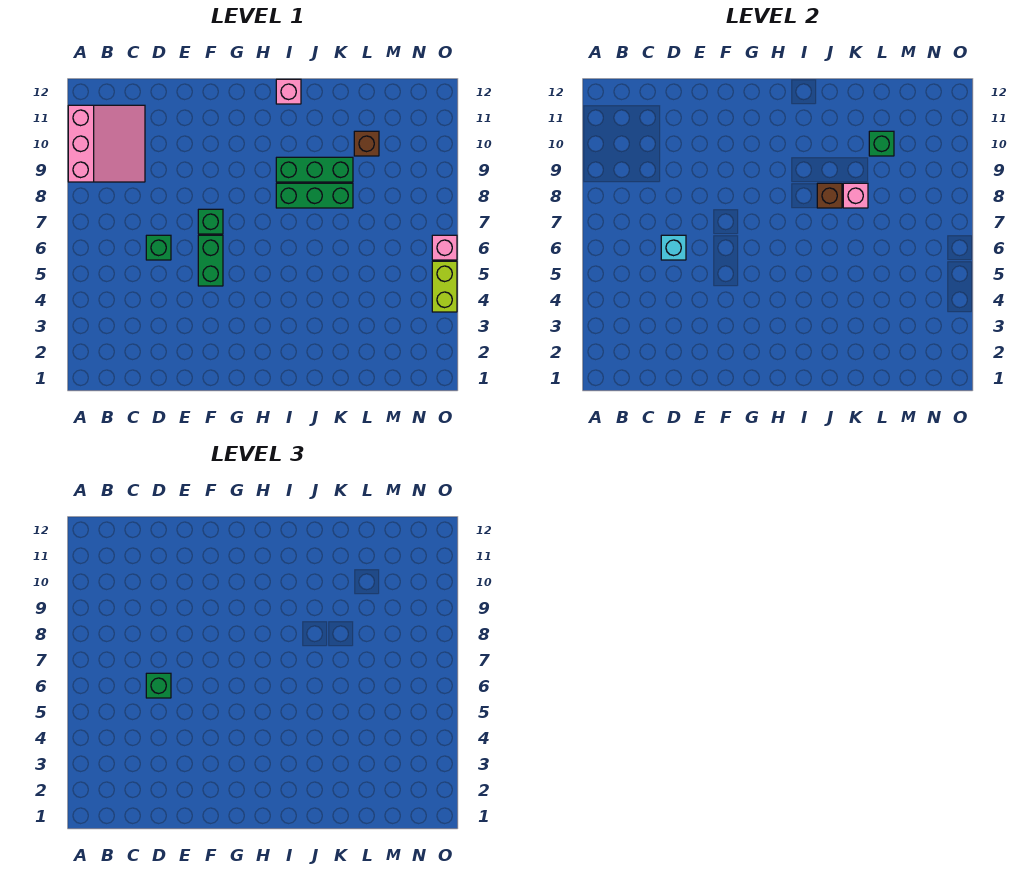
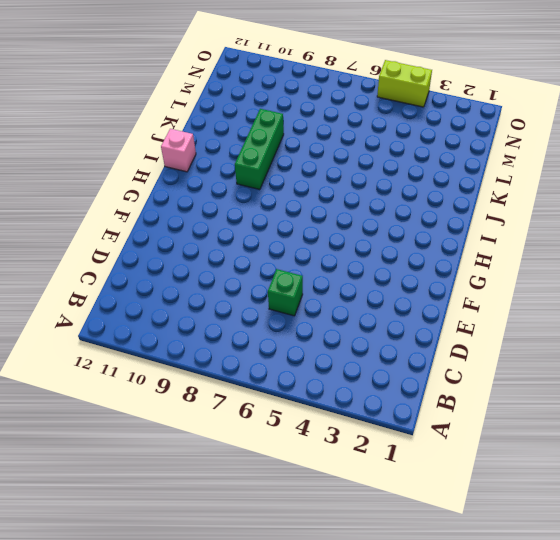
none -> pink slope A9:C11 level 1 top A
none -> green brick F5:F6 level 1
none -> green brick F7 level 1

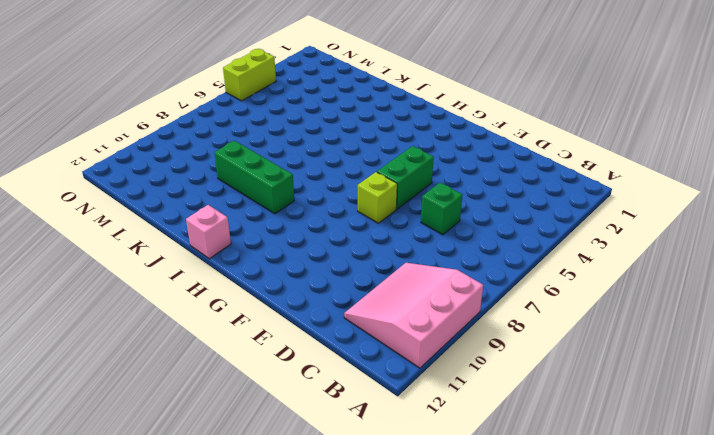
lime brick F7 level 1 -> green brick F7 level 1
none -> green brick I8:K8 level 1
none -> brown brick L10 level 1
none -> pink brick O6 level 1

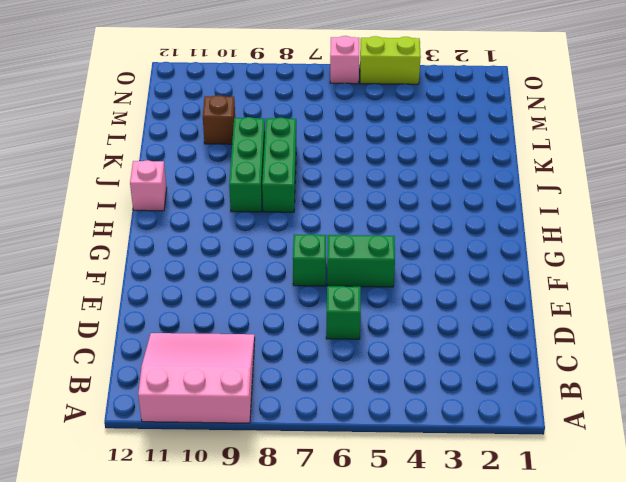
none -> cyan brick D6 level 2
none -> brown brick J8 level 2
none -> pink brick K8 level 2

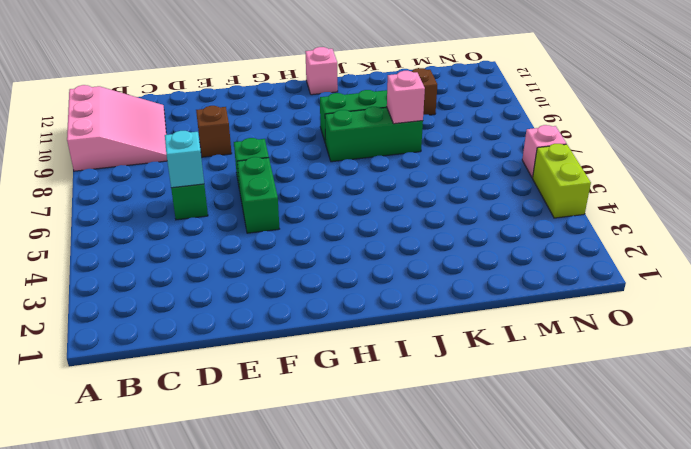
brown brick E9 level 1 -> brown brick J8 level 2
none -> green brick L10 level 2
none -> green brick D6 level 3

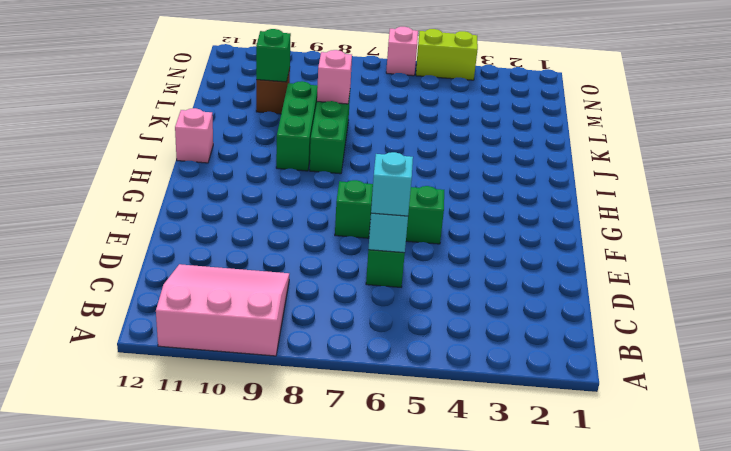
cyan brick D6 level 3 -> green brick D6 level 3
none -> brown brick J8 level 2

